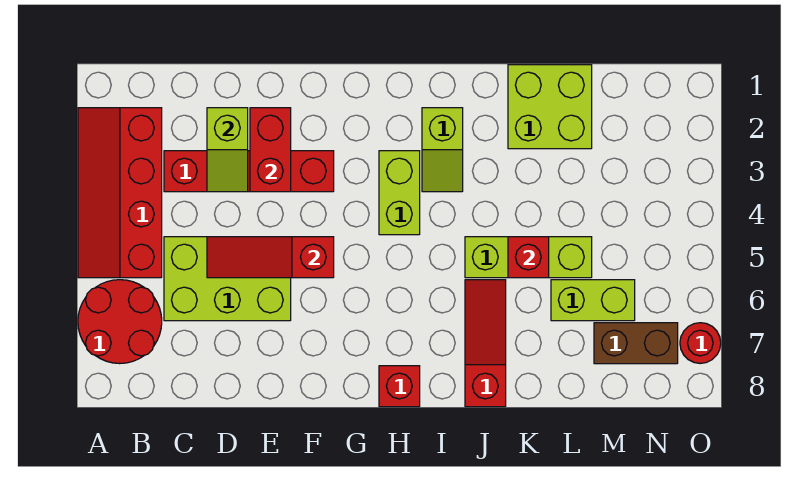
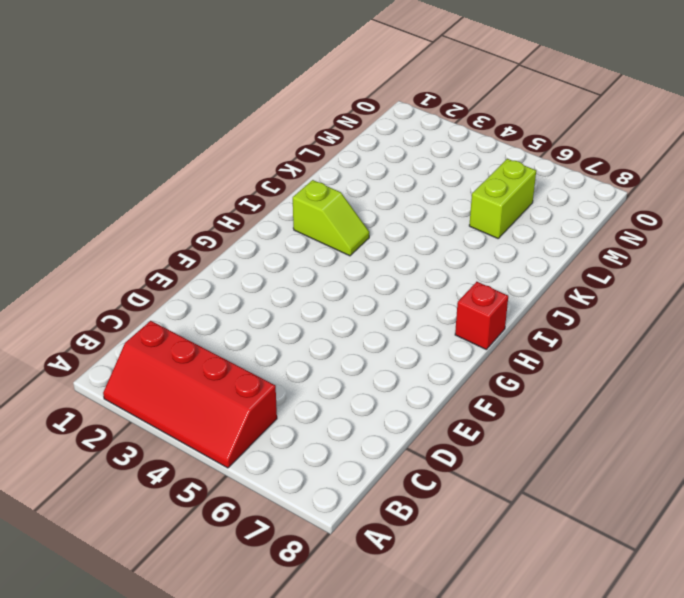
none -> red round brick A6:B7 level 1
none -> red brick C3:F3 level 1
none -> lime brick C5:E6 level 1

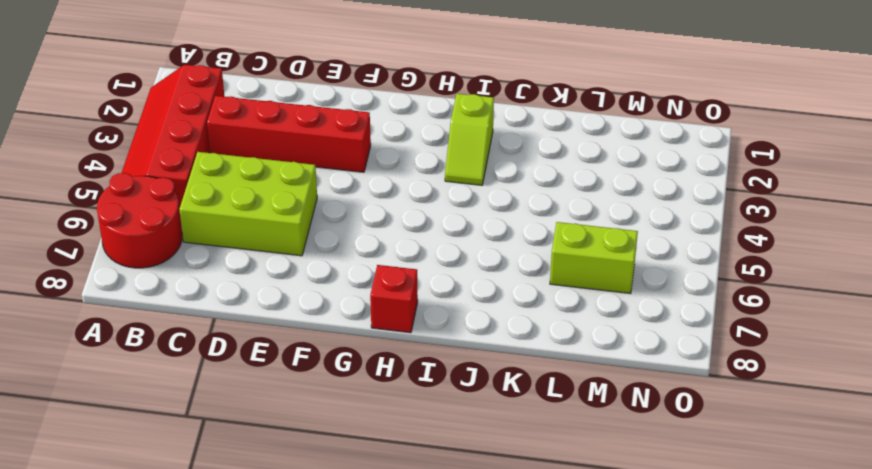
none -> lime brick H3:H4 level 1
none -> lime brick J5:L5 level 1
none -> red slope J6:J8 level 1 top 8

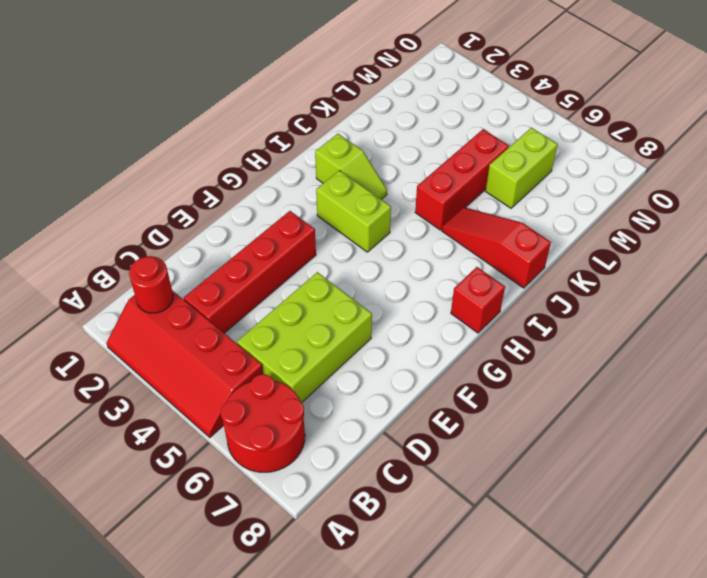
red round brick B2 level 2 -> red round brick O7 level 1
red brick J5:L5 level 1 -> lime brick J5:L5 level 1
none -> lime brick K1:L2 level 1
none -> brown brick M7:N7 level 1
none -> lime slope D2:D3 level 2 top 2

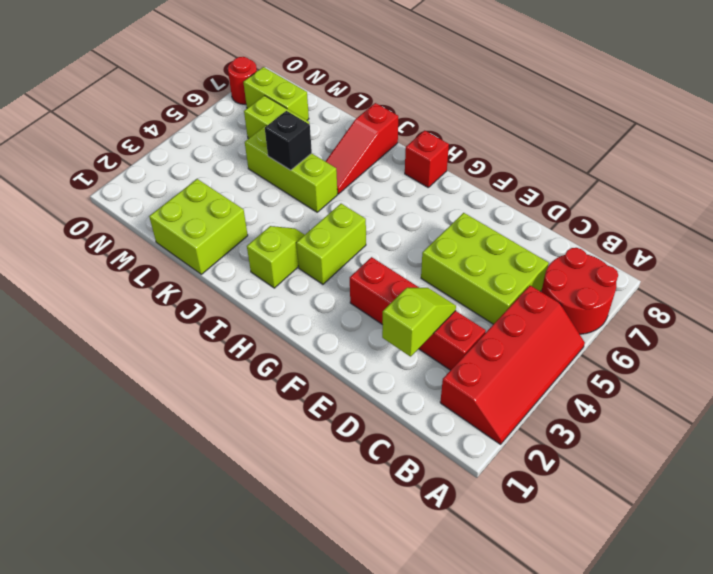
black brick K5 level 2 -> red brick K5 level 2
lime brick M7:N7 level 1 -> brown brick M7:N7 level 1
none -> red slope D5:F5 level 2 top F
none -> red brick E2:E3 level 2

